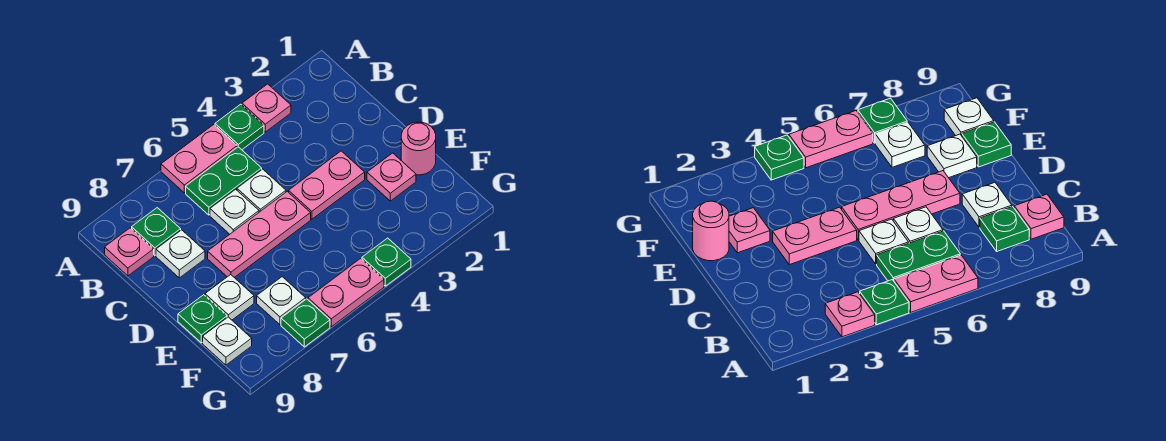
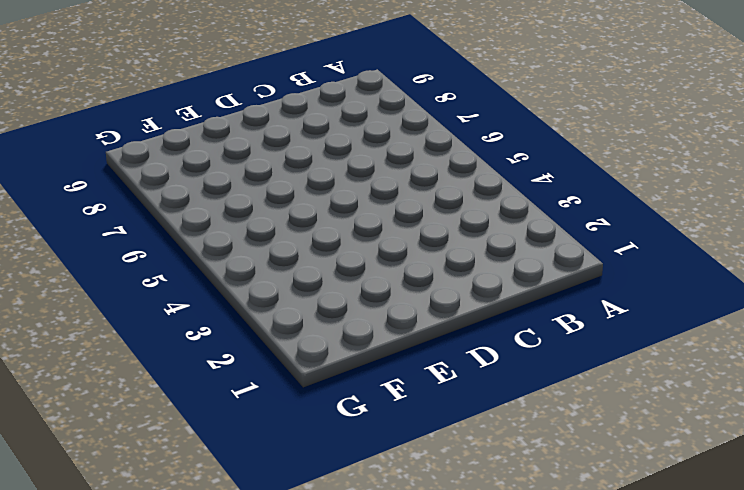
none -> pink plate A3 level 1
none -> green plate A4 level 1
none -> pink plate A5:A6 level 1

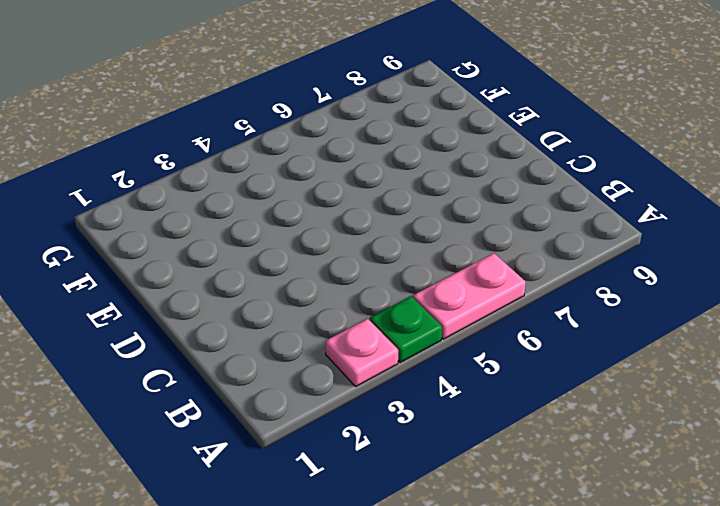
none -> green plate B5:B6 level 1
none -> green plate B8 level 1
none -> pink plate B9 level 1

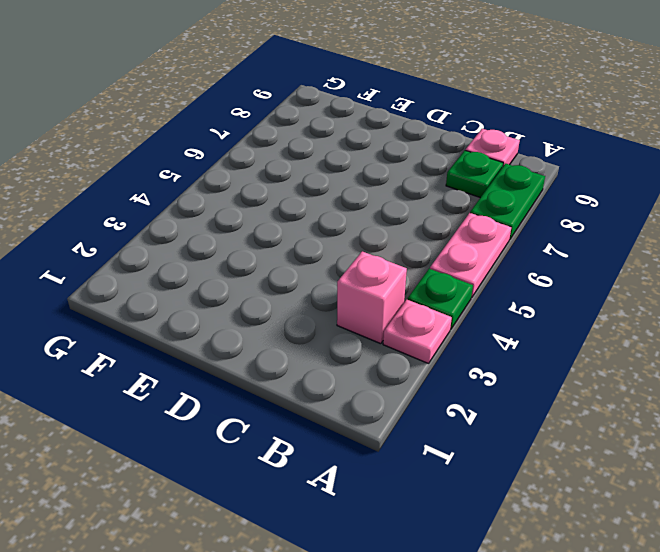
green plate A7:A8 level 1 -> green plate B5:B6 level 1
pink brick B3 level 1 -> none
none -> white plate C5 level 1
none -> white plate C6 level 1
none -> white plate C8 level 1

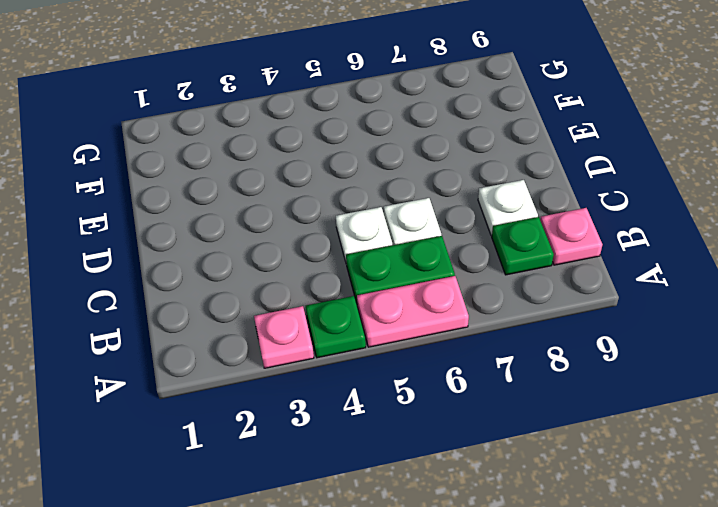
none -> pink plate D3:D4 level 1
none -> pink plate D5:D7 level 1
none -> pink round brick E1 level 1

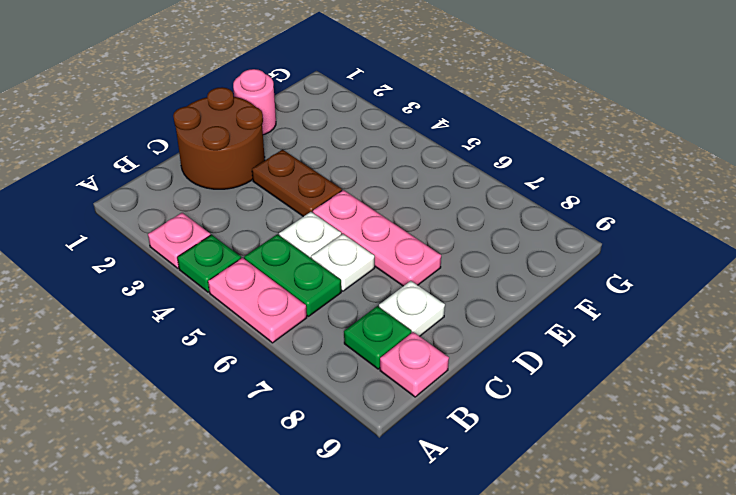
brown round brick C1:D2 level 1 -> none
brown plate D3:D4 level 1 -> pink plate D3:D4 level 1
none -> pink plate E2 level 1
none -> white plate E8 level 1
none -> green plate E9 level 1

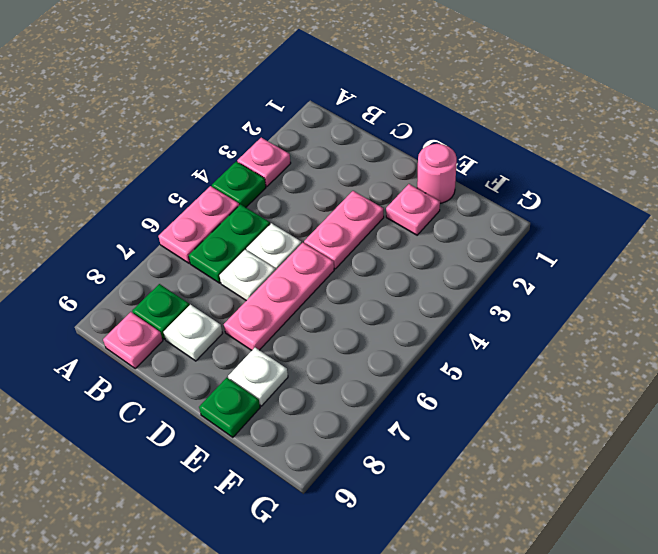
none -> white plate F7 level 1
none -> white plate F9 level 1
none -> green plate G4 level 1

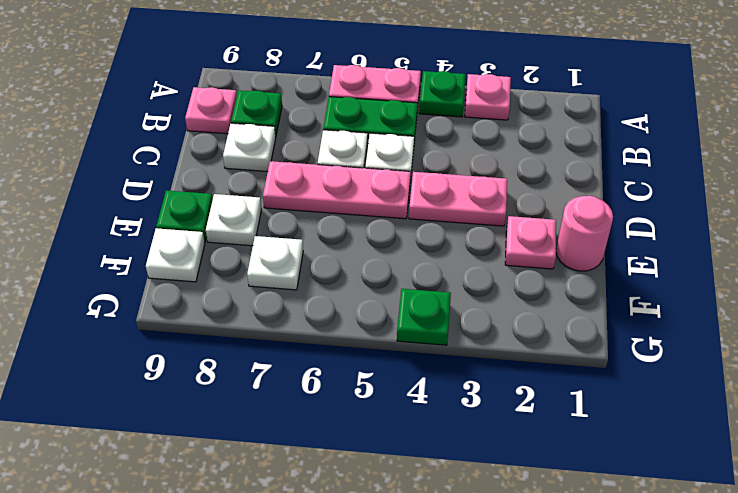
none -> pink plate G5:G6 level 1
none -> green plate G7 level 1

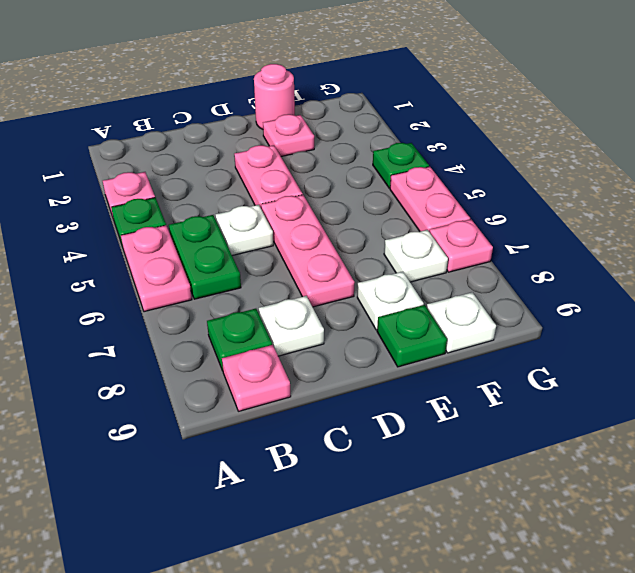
pink plate G7 level 1 -> green plate G7 level 1
none -> white plate C6 level 1

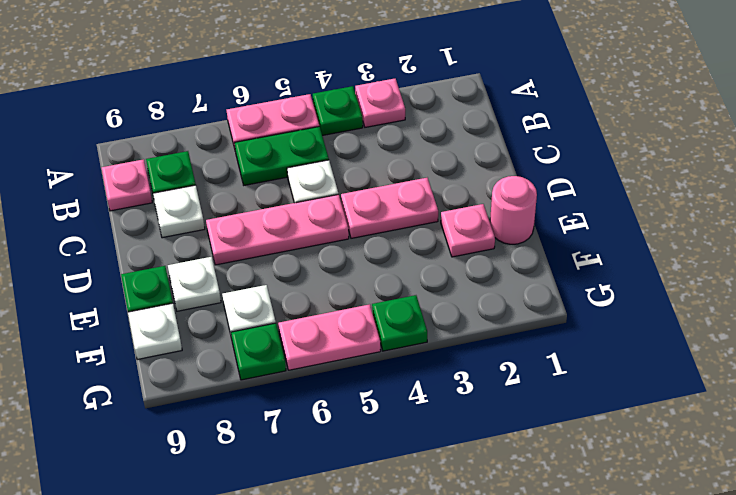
none -> white plate C6 level 1

